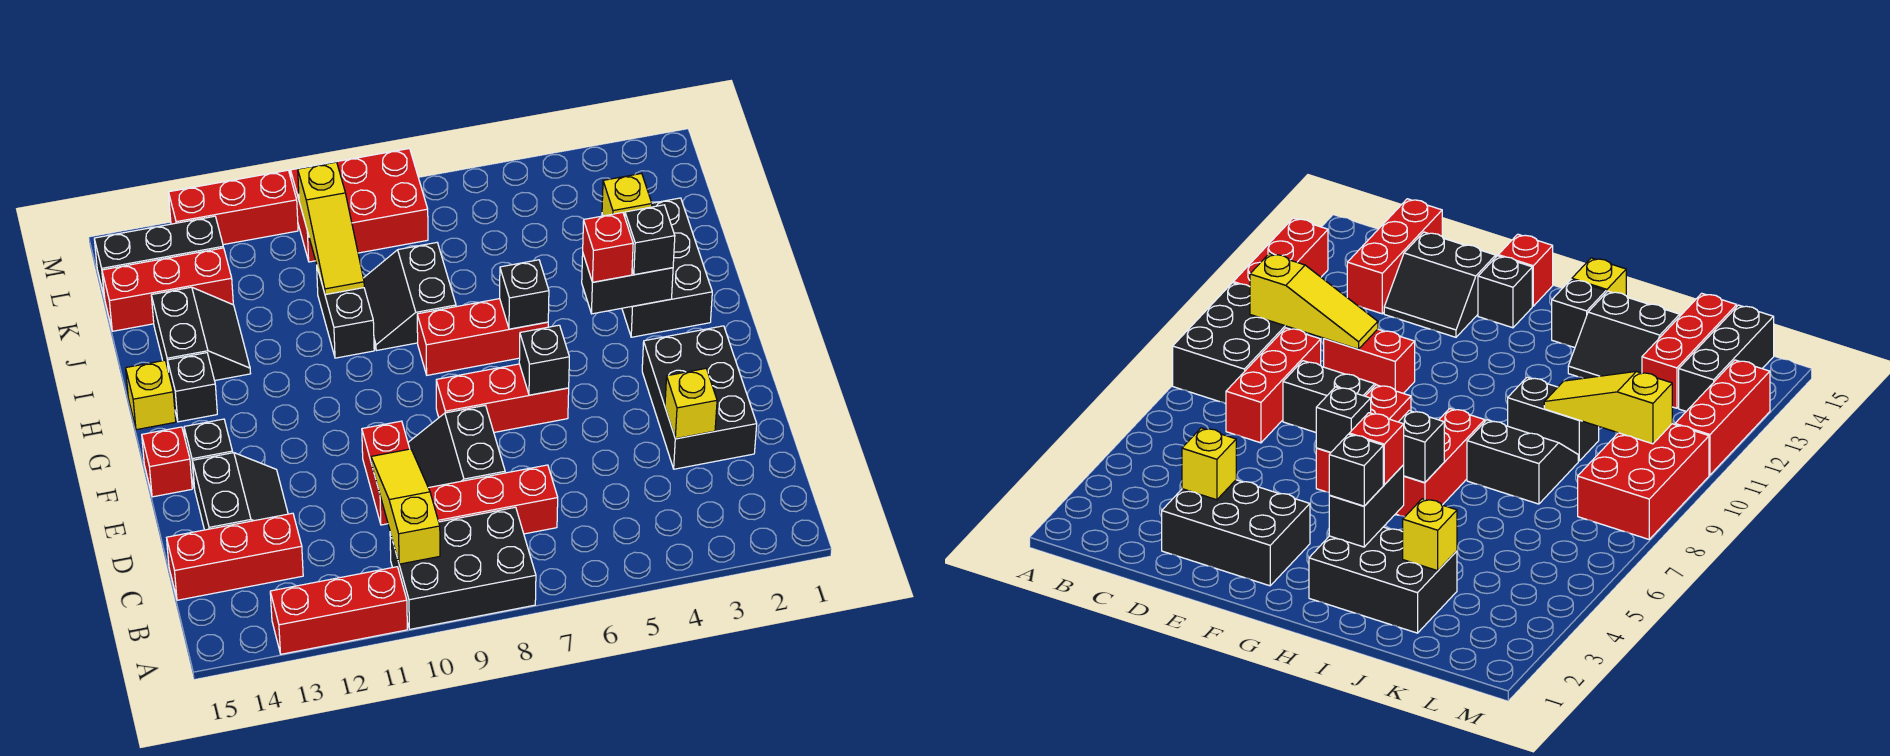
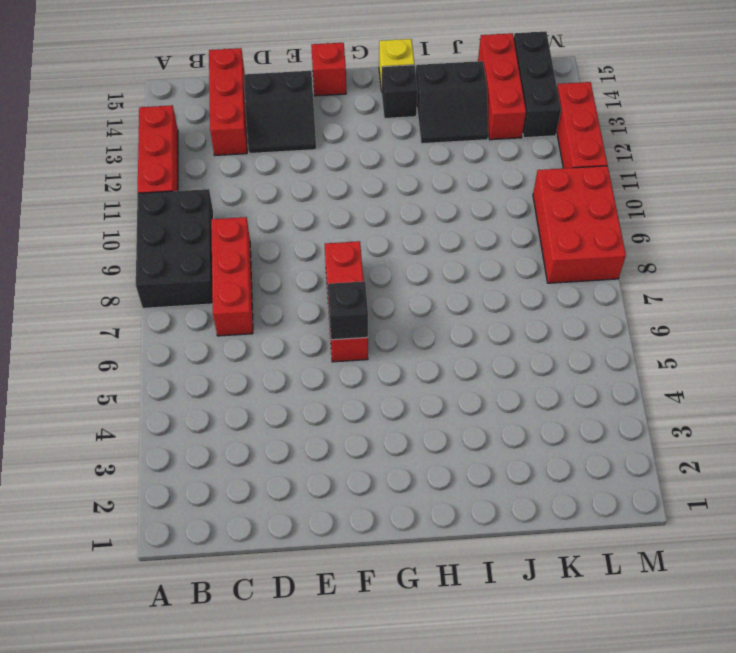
none -> black brick D2:F3 level 1
none -> black slope D8:E9 level 1 top 8
none -> red brick D10:E10 level 1
none -> black brick F14 level 1

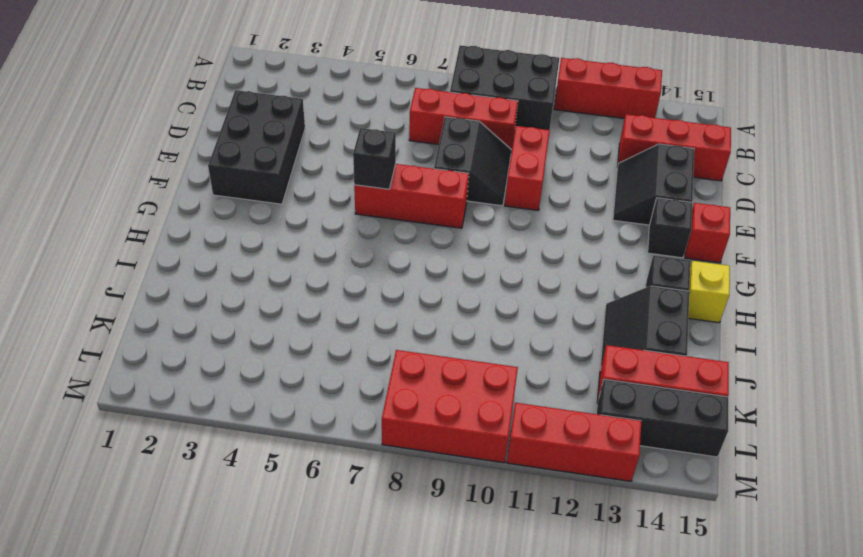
none -> black brick H2:J3 level 1
none -> red brick H6:H8 level 1
none -> black slope I8:J9 level 1 top 8
none -> black brick I10:J10 level 1

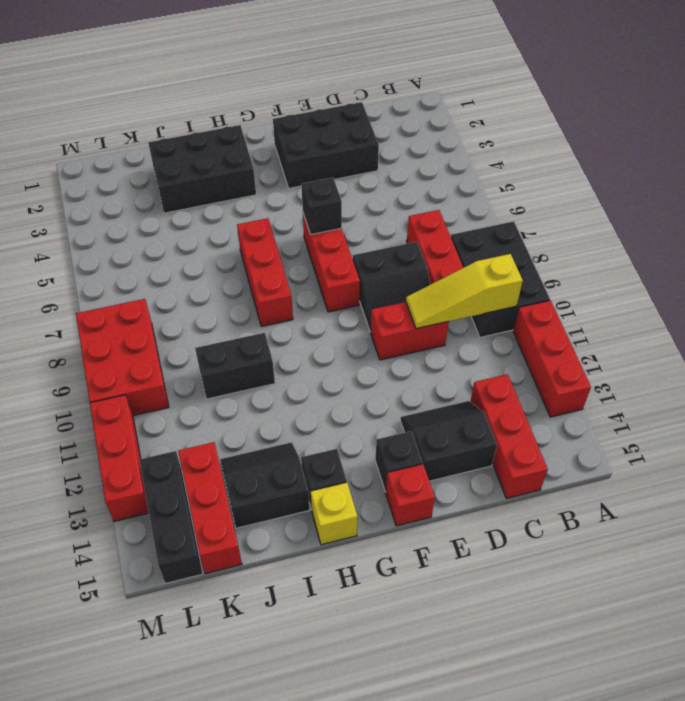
none -> black slope I8:J9 level 1 top 8
none -> yellow brick D3 level 2
none -> black brick H3:H4 level 2
none -> black brick H6 level 2

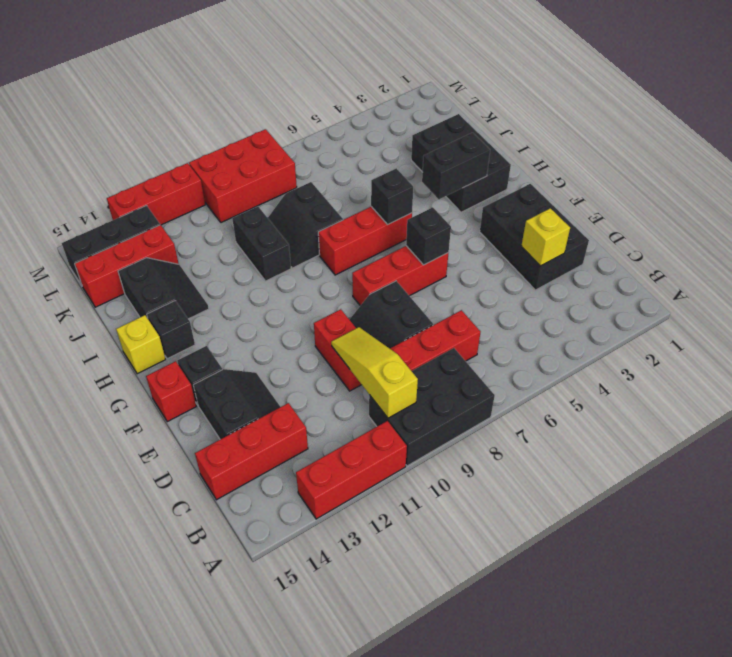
none -> yellow brick J3 level 2
none -> yellow slope J10:L10 level 2 top L
none -> black brick H3 level 3
none -> red brick H4 level 3

